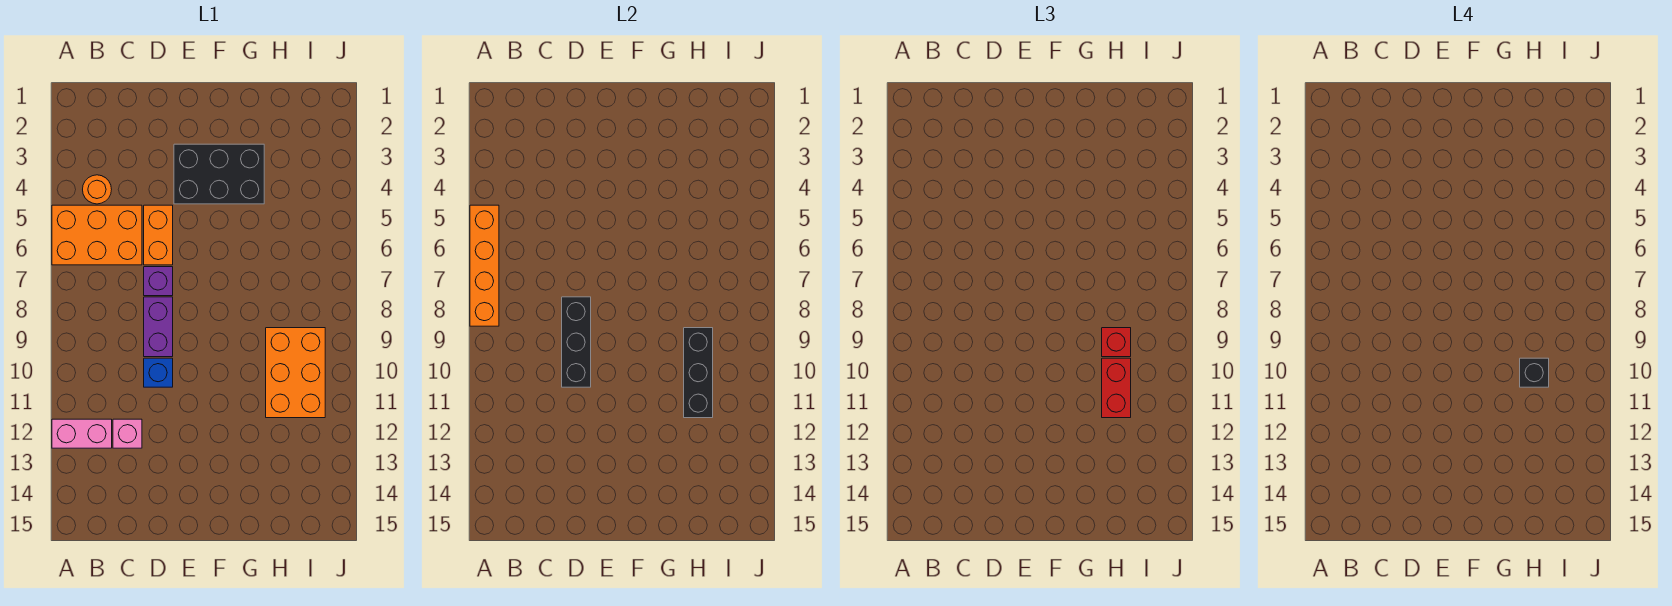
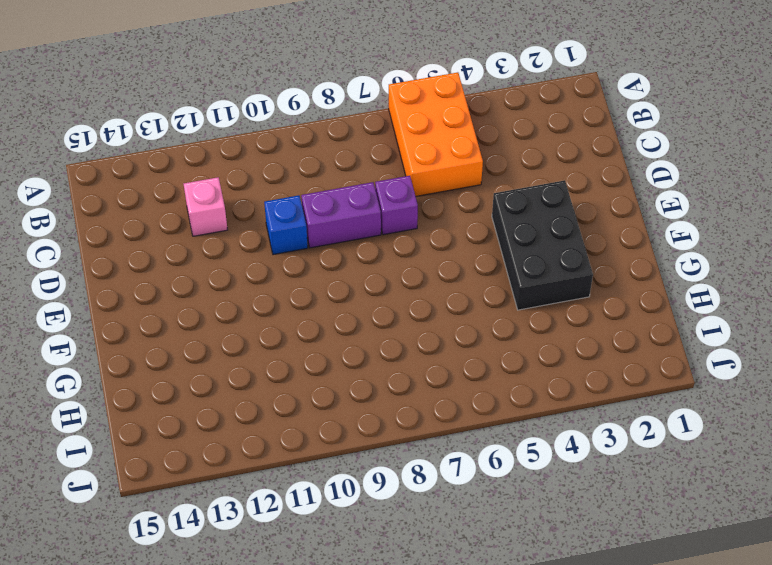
none -> pink brick A12:B12 level 1
none -> orange round brick B4 level 1
none -> orange brick D5:D6 level 1

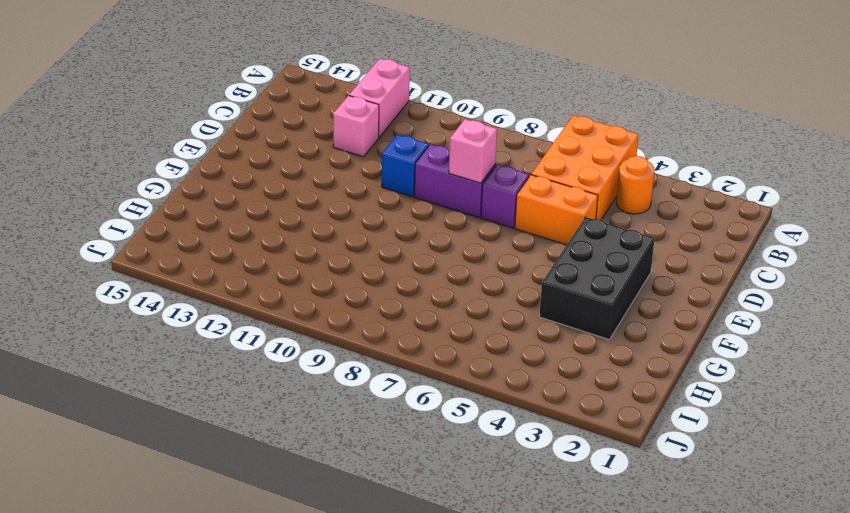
pink brick D8 level 2 -> black brick D8:D10 level 2
none -> orange brick H9:I11 level 1
none -> orange brick A5:A8 level 2
none -> black brick H9:H11 level 2

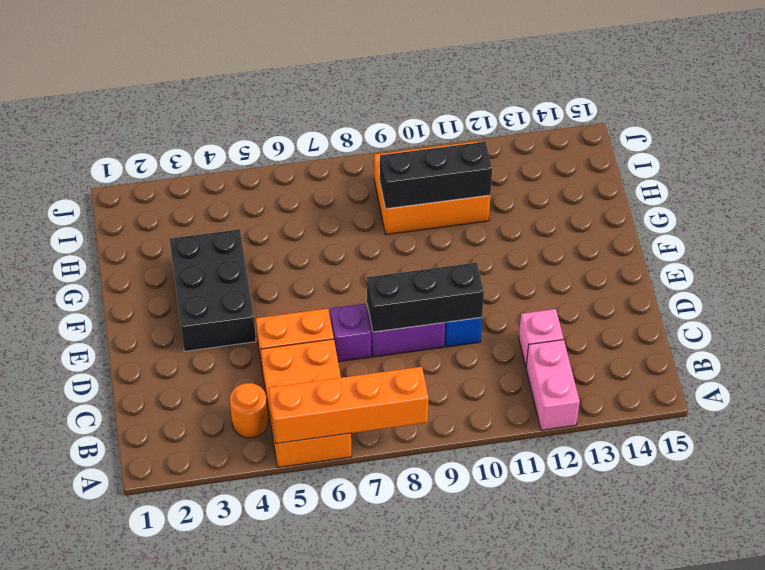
none -> red brick H9 level 3
none -> red brick H10:H11 level 3
none -> black brick H10 level 4

